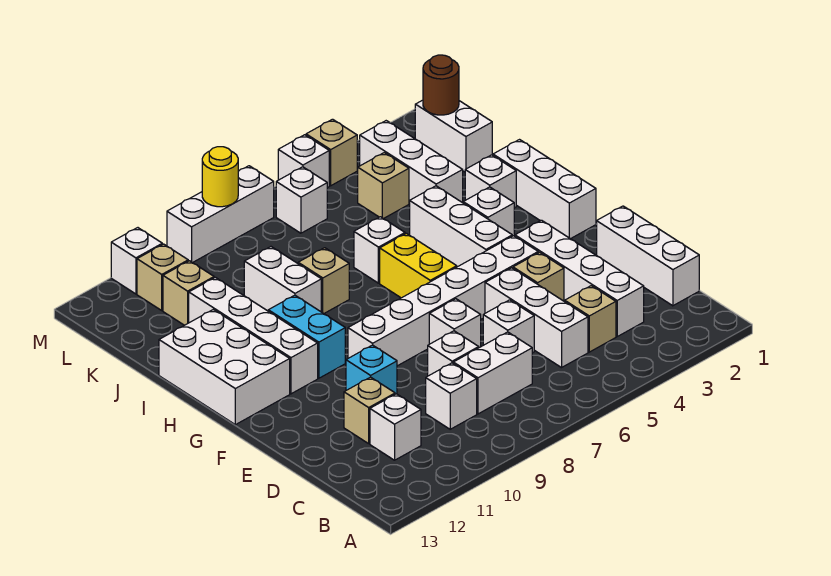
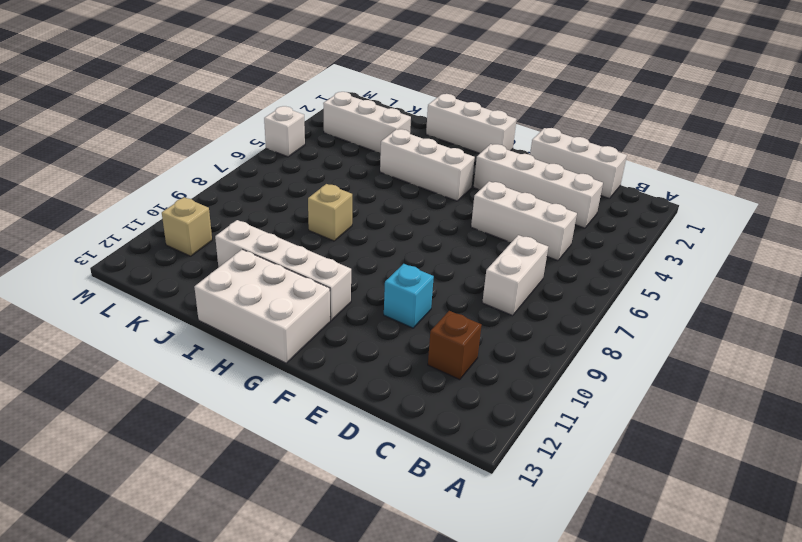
brown brick C11 level 1 -> white brick C11 level 1
none -> tan brick C4 level 1
none -> white brick C9 level 1
none -> white brick D6 level 1
none -> white brick D8 level 1

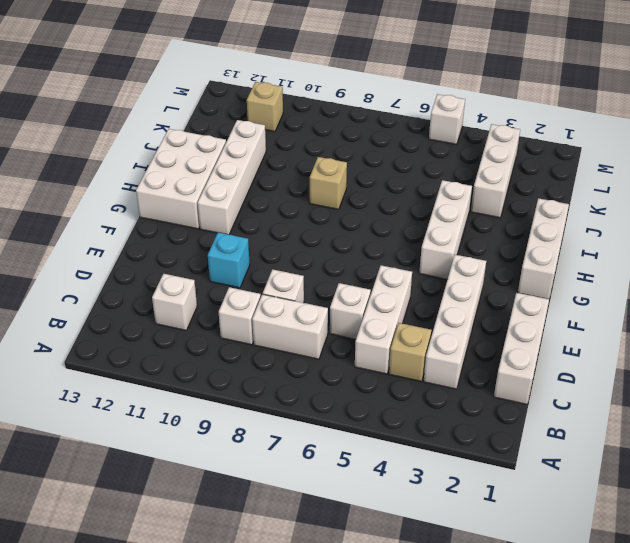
none -> tan brick D11 level 1
none -> tan brick E4 level 1
none -> white brick E7 level 1
none -> white brick F4:F9 level 1

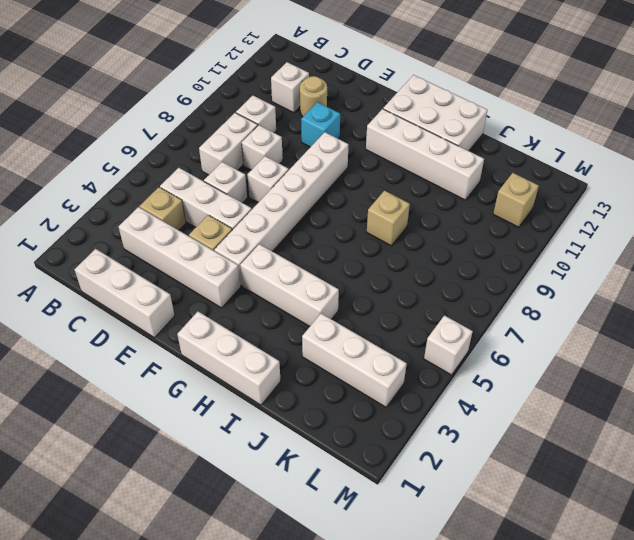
tan round brick D11 level 1 -> tan brick D11 level 1
none -> yellow brick G6:H6 level 1
none -> cyan brick G10:H10 level 1
none -> white brick H3 level 1
none -> white brick I2 level 1

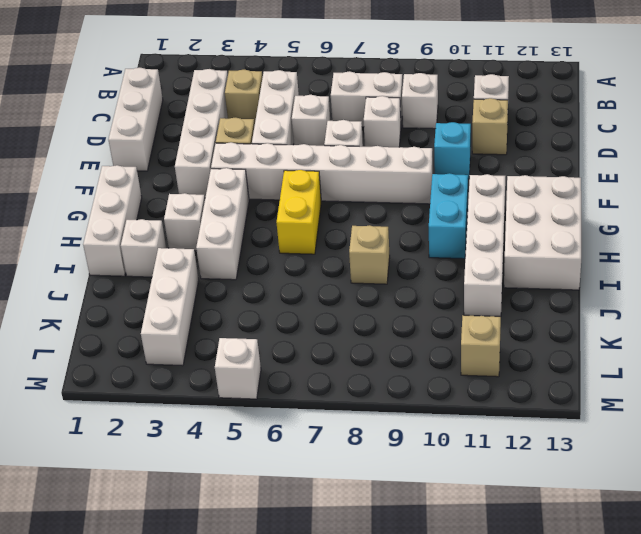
none -> white brick I6 level 1
none -> white brick I9:J9 level 1
none -> white brick K1:L1 level 1
none -> tan brick K4 level 1

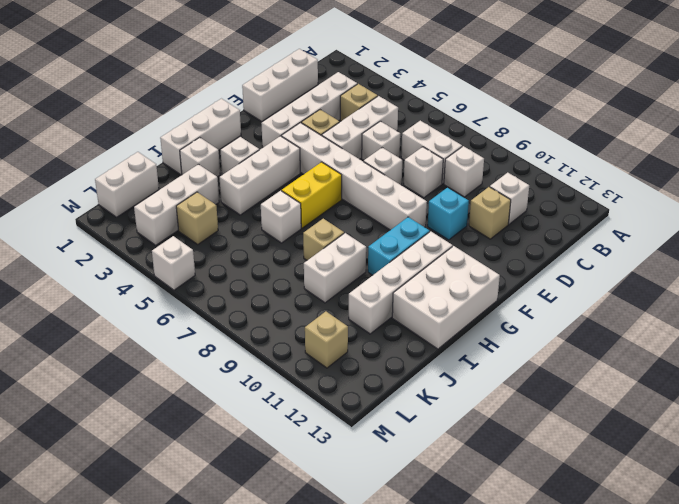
none -> tan brick K11 level 1
none -> white brick L6 level 1
none -> tan brick M4 level 1
none -> white brick M7:M9 level 1

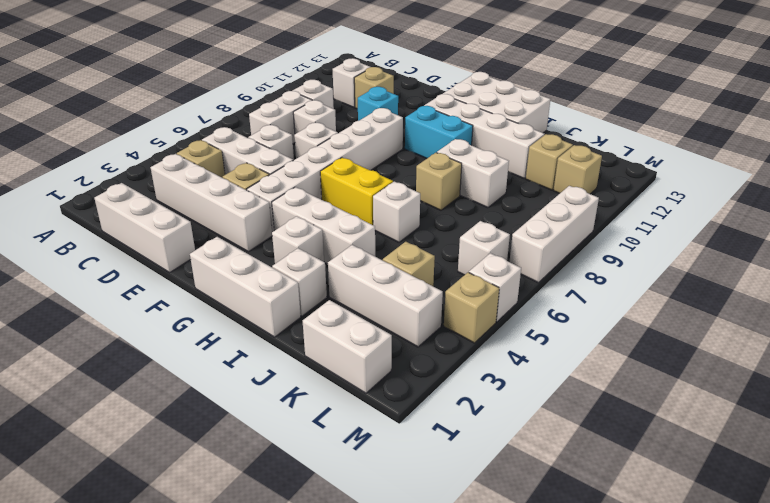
none -> white brick M11 level 1
none -> brown round brick L1 level 2
none -> yellow round brick M8 level 2

